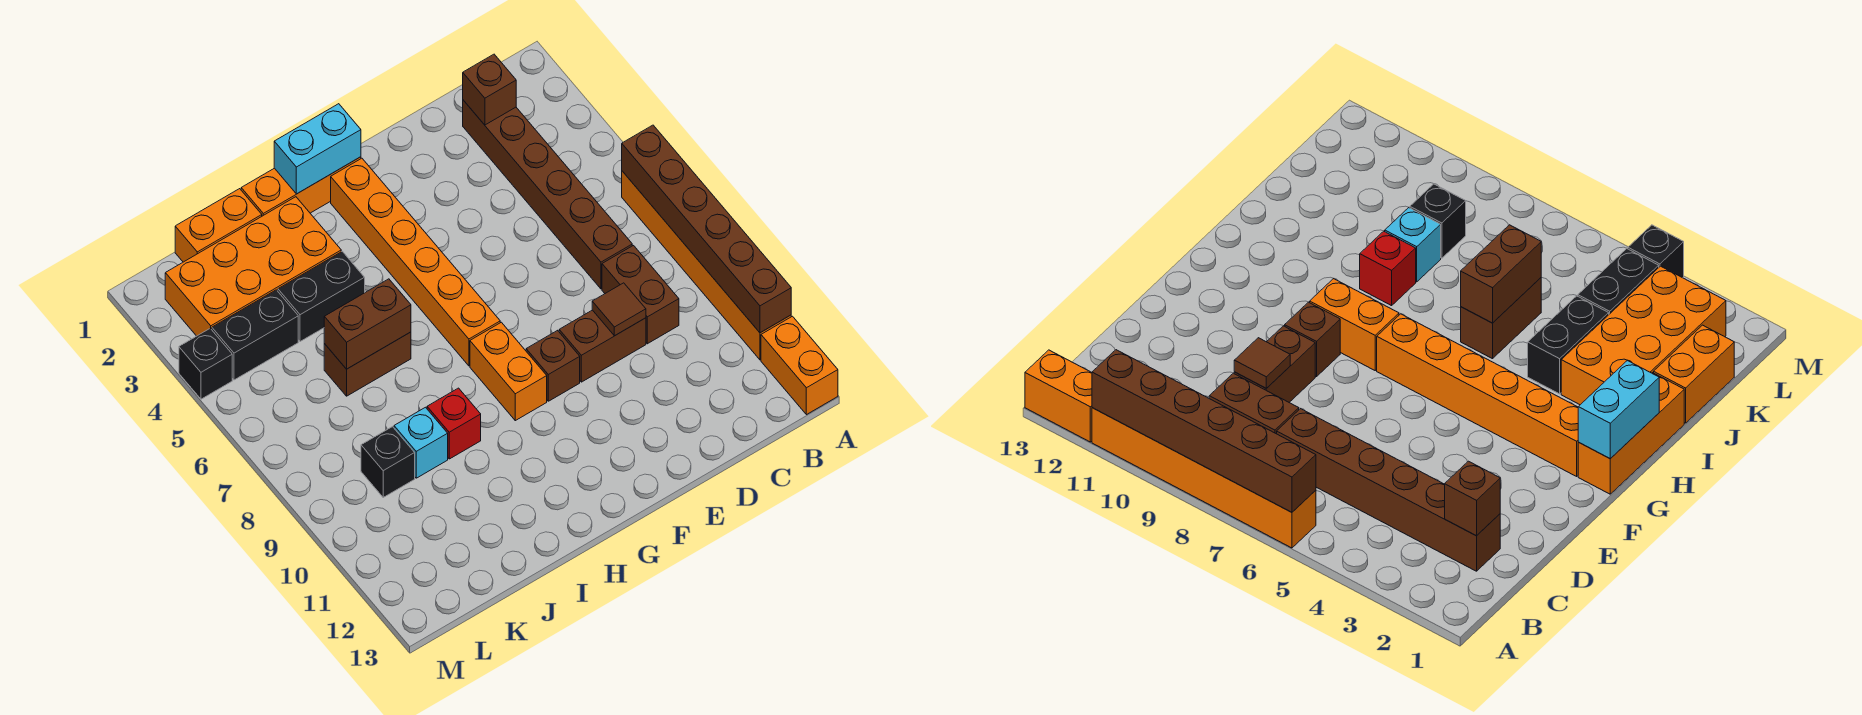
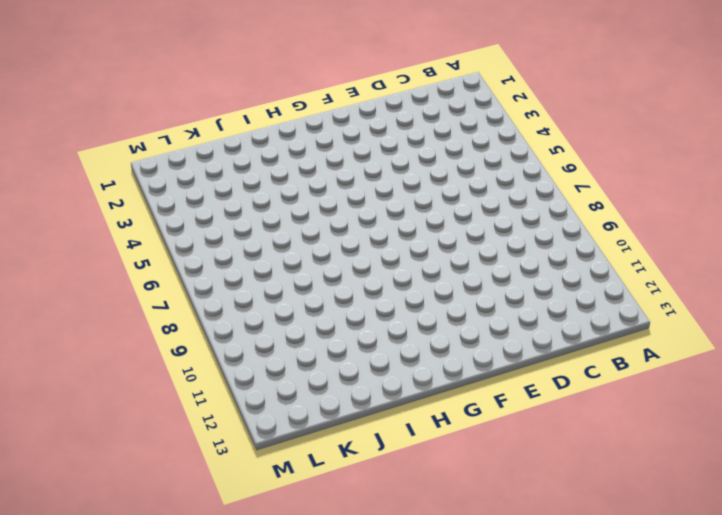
none -> orange brick A6:A11 level 1
none -> orange brick A12:A13 level 1
none -> brown brick C2:C7 level 1

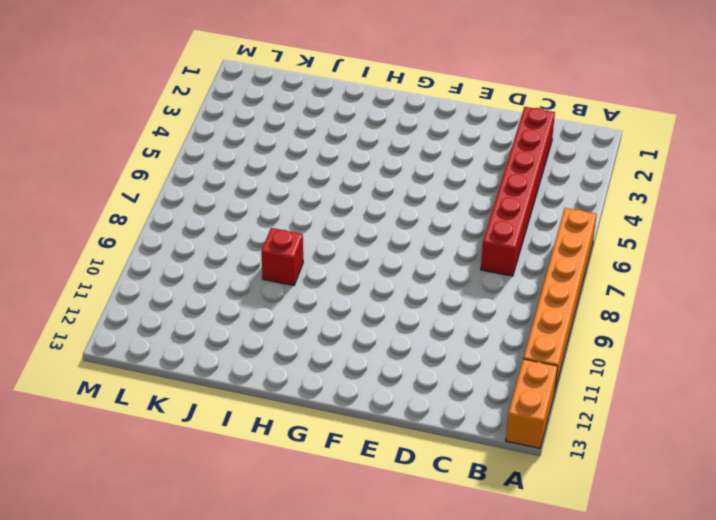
red brick C2:C7 level 1 -> brown brick C2:C7 level 1
none -> brown brick C8:C9 level 1
none -> brown brick D9:E9 level 1
none -> brown brick F9 level 1

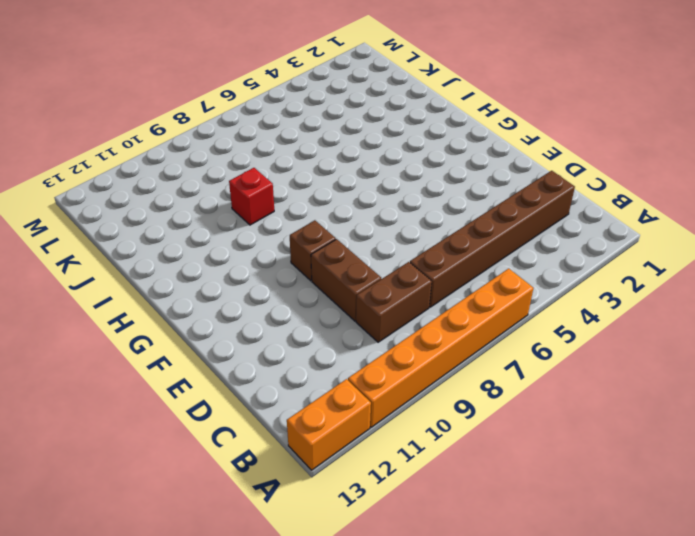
none -> orange brick G1:I1 level 1
none -> orange brick G2:G7 level 1
none -> orange brick G8:G9 level 1

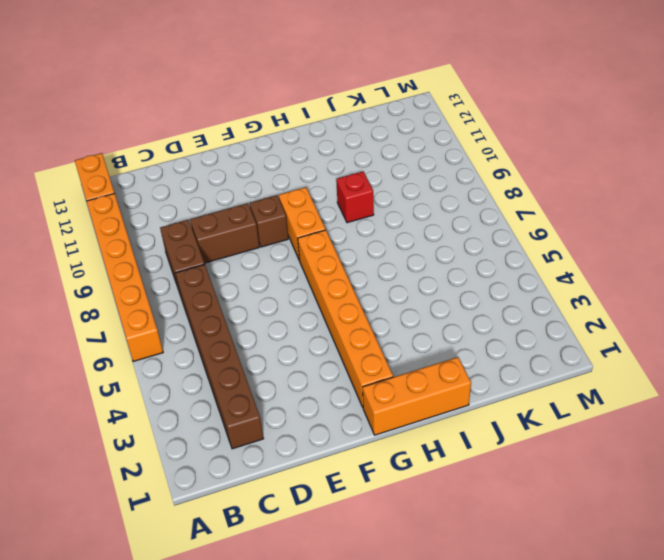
none -> orange brick I2:L3 level 1
none -> black brick I4:J4 level 1
none -> brown brick I6:J6 level 1

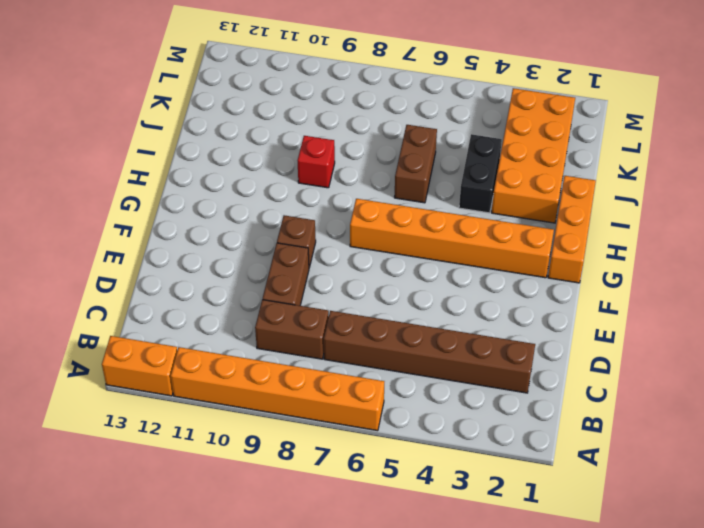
none -> orange brick G8:G9 level 1
none -> orange brick J1:K1 level 1
none -> cyan brick J9 level 1

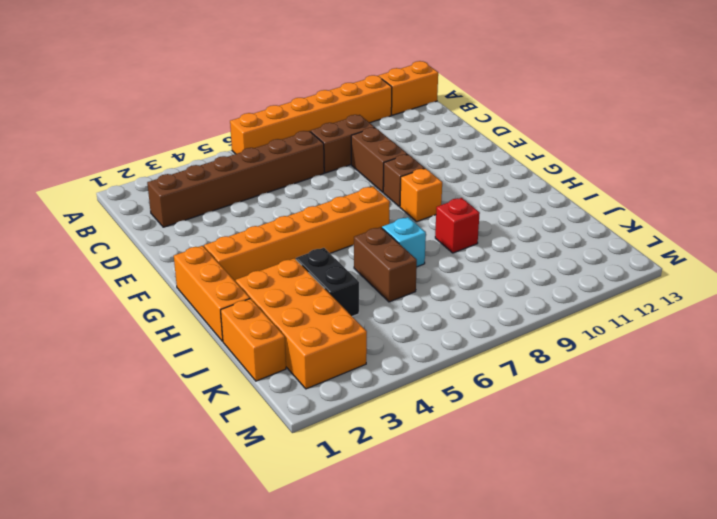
orange brick G9 level 1 -> orange brick G8:G9 level 1
cyan brick I7 level 1 -> cyan brick J9 level 1
none -> black brick K4:L4 level 1
none -> black brick K9 level 1
none -> black brick M4 level 1

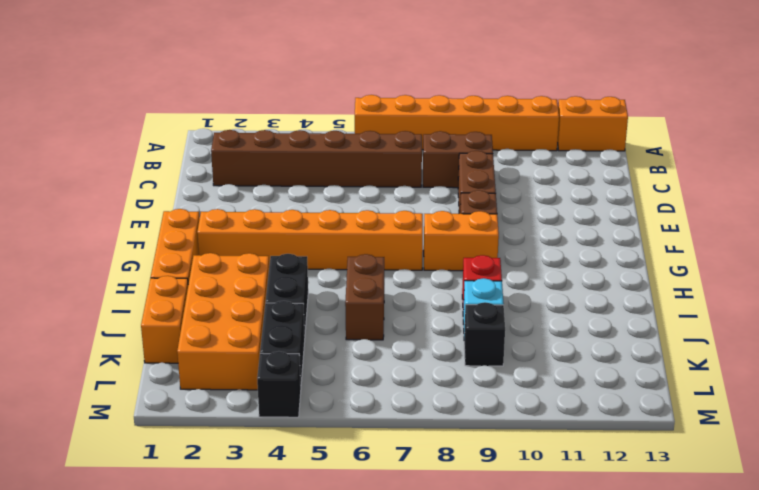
none -> brown brick A6:A11 level 2
none -> brown brick C2 level 2
none -> brown tile D9 level 2

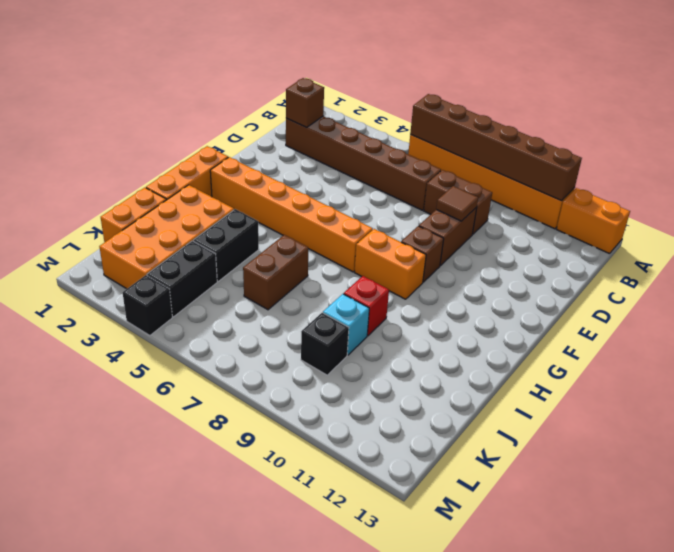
none -> cyan brick G1:H1 level 2
none -> brown brick I6:J6 level 2

